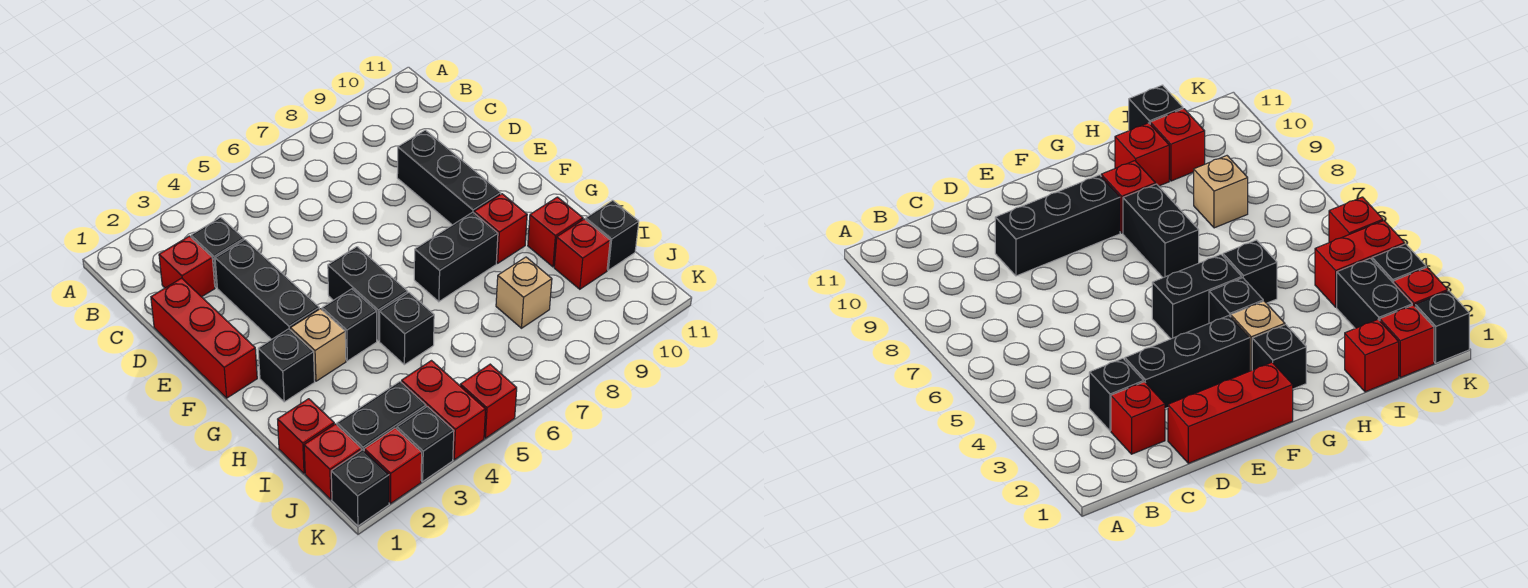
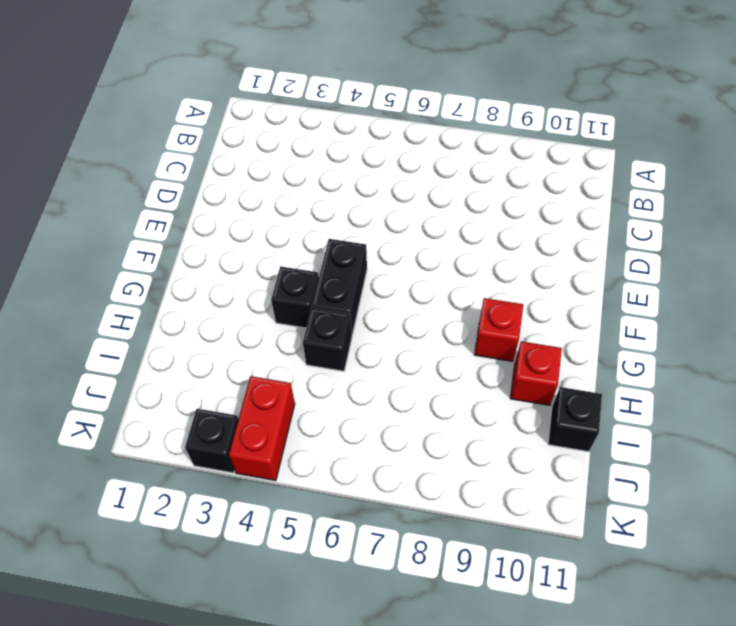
none -> red brick C2 level 1
none -> black brick C3 level 1
none -> red brick D1:F1 level 1

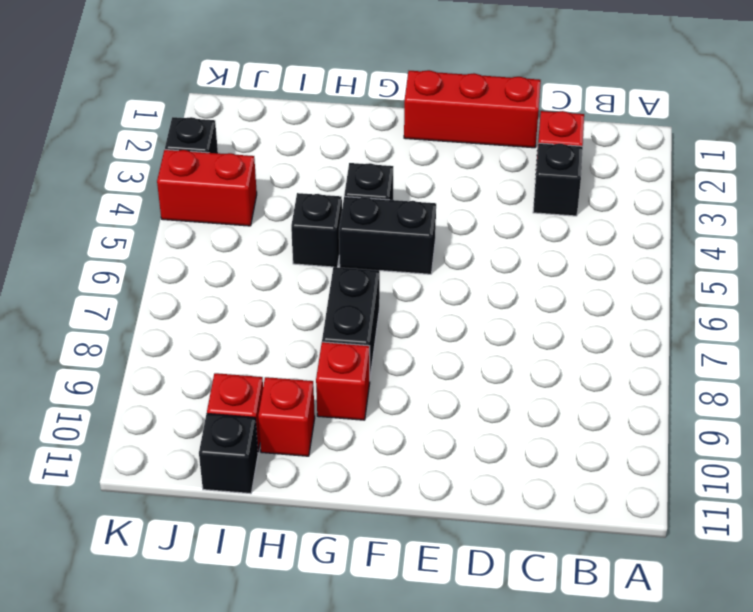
none -> black brick D3:F3 level 1
none -> black brick D9:F9 level 1
none -> black brick G2 level 1

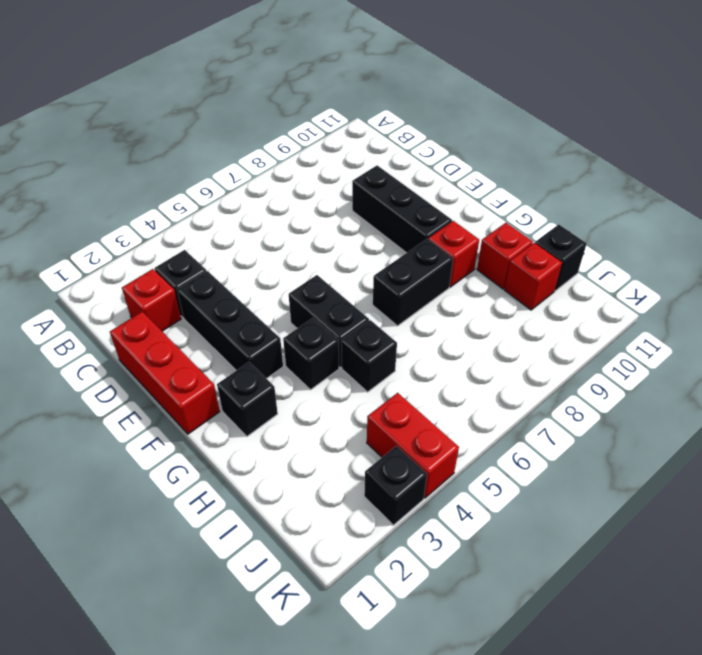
none -> tan brick G3 level 1
none -> red brick I1 level 1
none -> tan brick I8 level 1

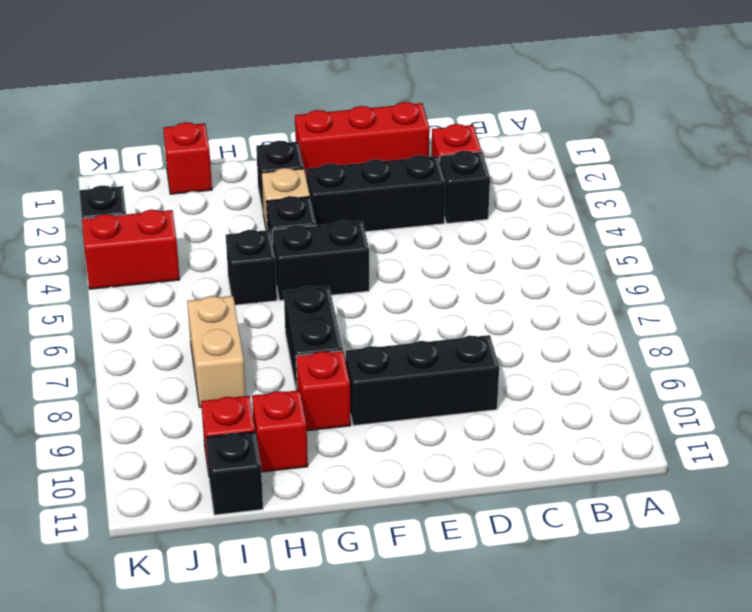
tan brick I7:I8 level 1 -> tan brick I8 level 1
none -> red brick J1 level 1
none -> black brick J2:J3 level 1
none -> black brick K1 level 1

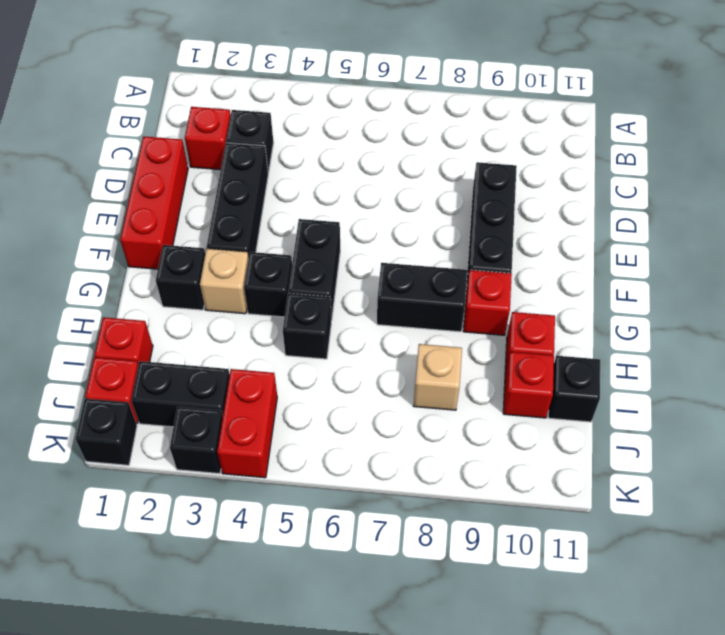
none -> red brick K2 level 1
none -> red brick K5 level 1

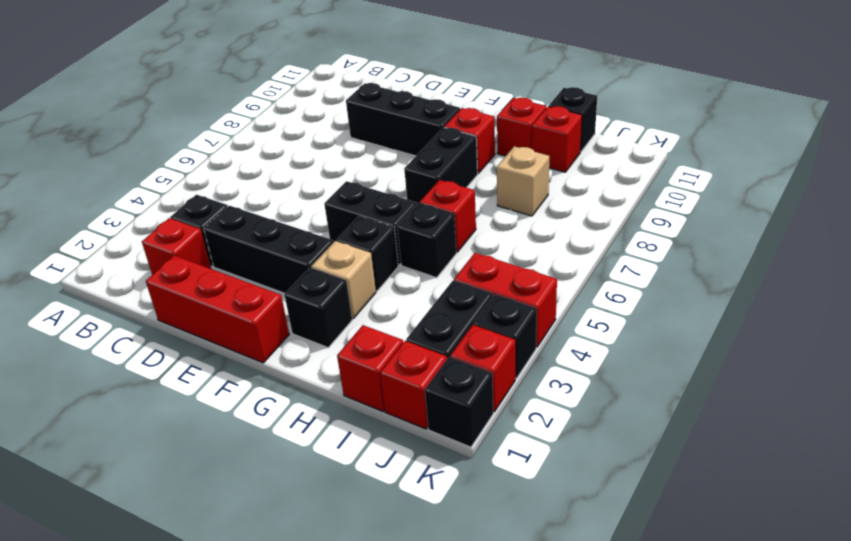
red brick H6 level 1 -> red brick K5 level 1

